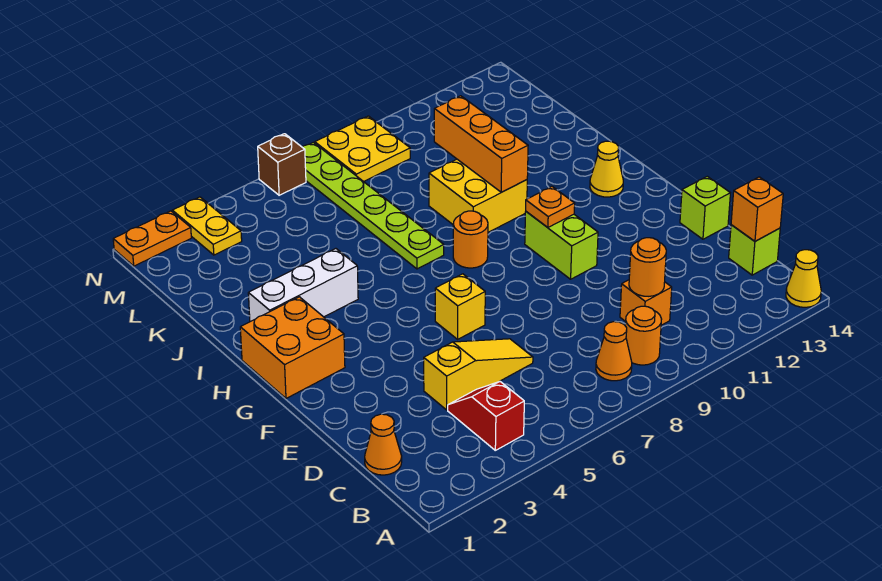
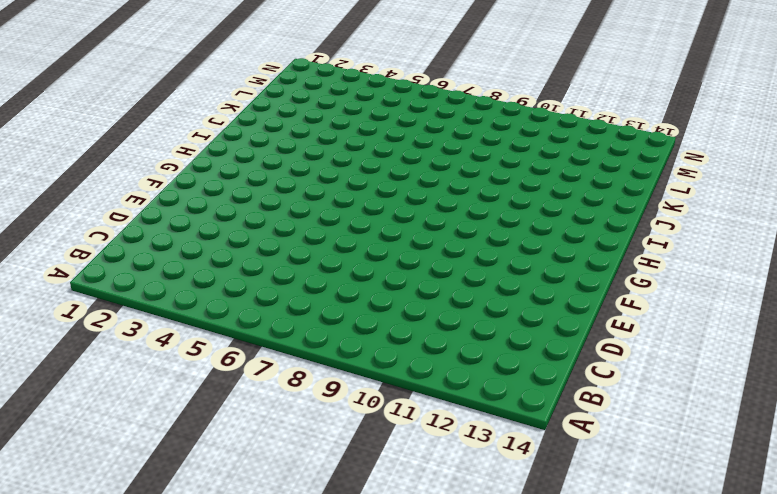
none -> yellow cone A14 level 1
none -> red slope B4:C4 level 1 top B
none -> orange cone B8 level 1

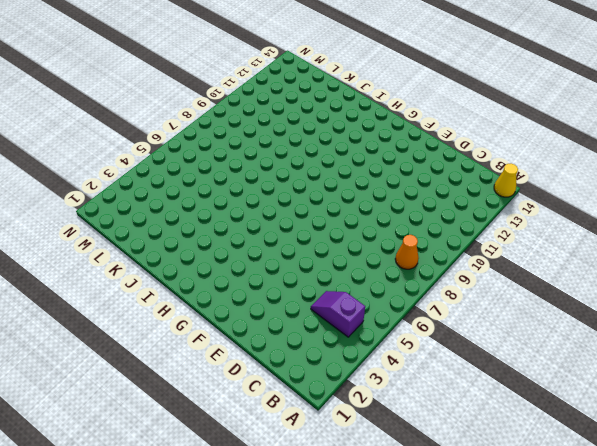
purple slope B4:C4 level 1 top B -> red slope B4:C4 level 1 top B
none -> orange round brick B9 level 1
none -> orange cone C1 level 1
none -> orange brick C10 level 1

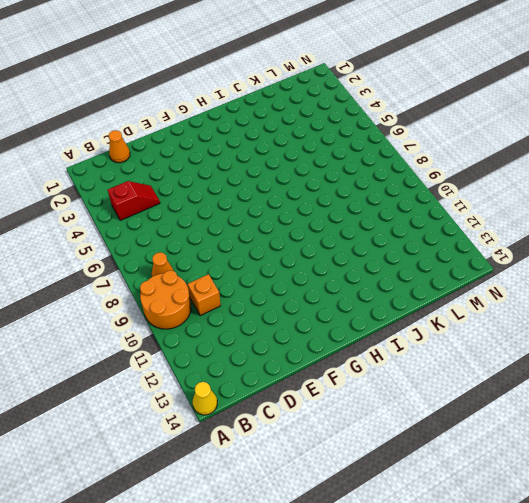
orange round brick A9:B10 level 1 -> orange round brick B9 level 1
none -> lime brick C14 level 1
none -> yellow slope D4:D6 level 1 top 4
none -> lime brick E14 level 1

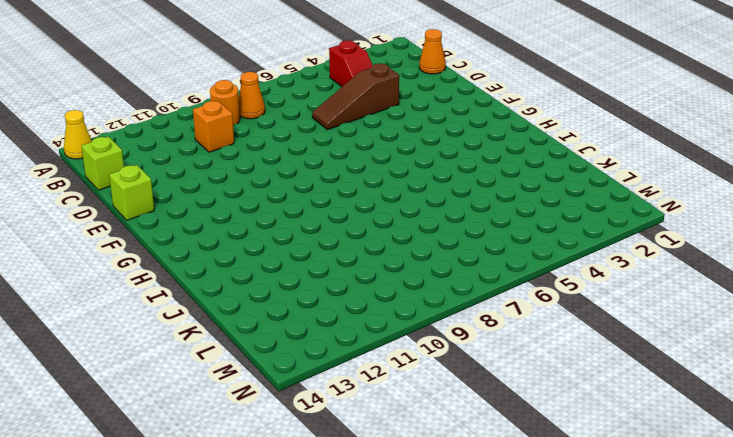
brown slope D4:D6 level 1 top 4 -> yellow slope D4:D6 level 1 top 4
none -> yellow brick F6 level 1
none -> lime brick F10:G10 level 1
none -> orange brick G1:H2 level 1

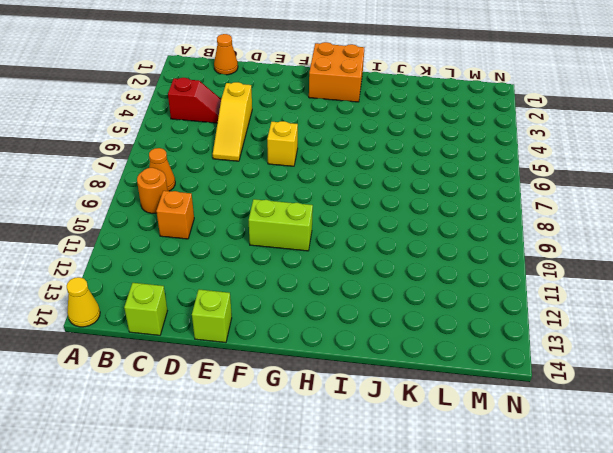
none -> orange round brick H8 level 1
none -> yellow cone H13 level 1
none -> white brick I2:I4 level 1

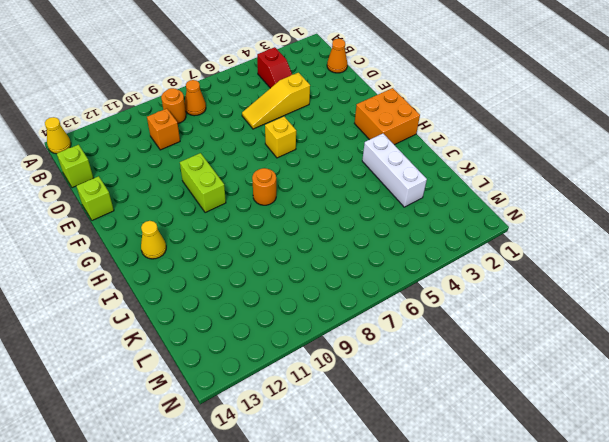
white brick I3:K3 level 1 -> white brick I2:I4 level 1
none -> lime plate I7:N7 level 1
none -> yellow brick I9:J10 level 1
none -> yellow plate M3:N3 level 1

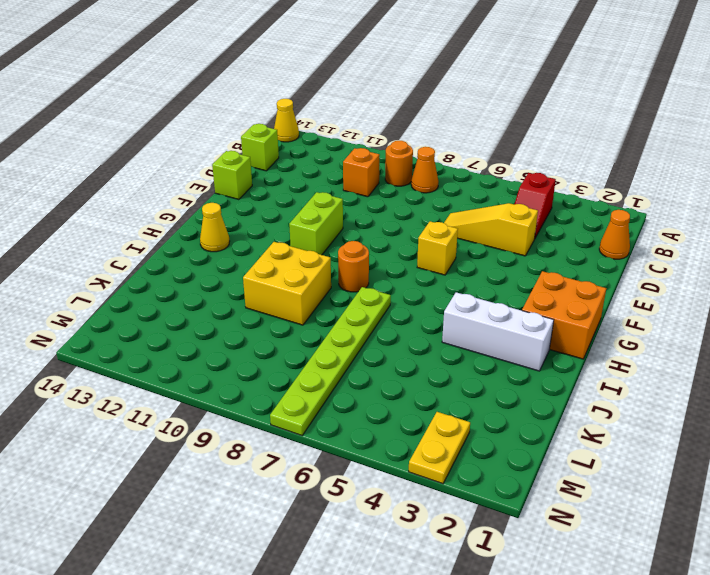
none -> yellow plate M8:N9 level 1
none -> orange plate N1:N2 level 1
none -> brown brick N6 level 1

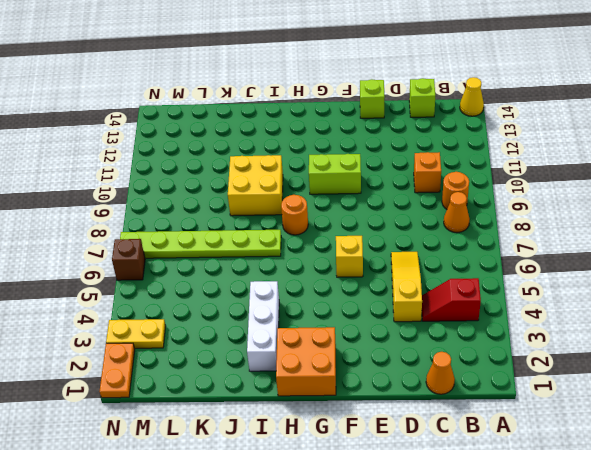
none -> yellow cone H13 level 1
none -> yellow plate M8:N9 level 1
none -> orange round brick C10 level 2

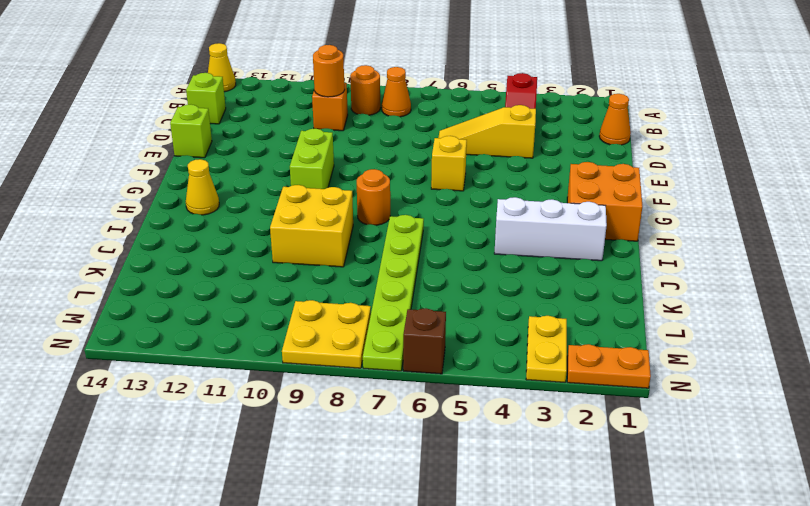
none -> orange brick C14 level 2
none -> orange plate G10 level 2
none -> orange brick I10:K10 level 2

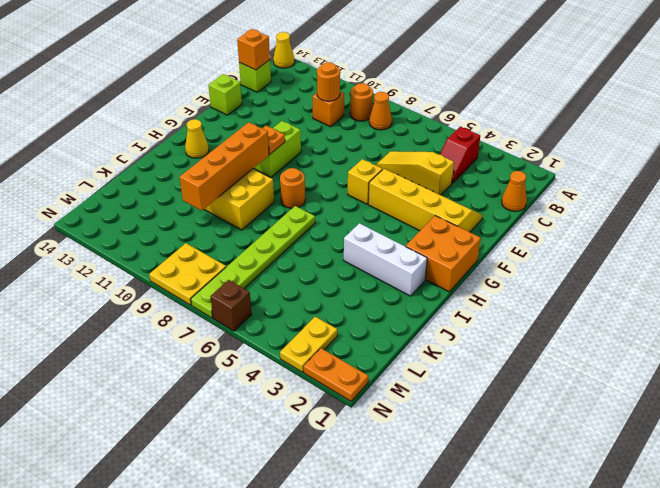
yellow slope E2:F5 level 1 top F -> none
orange brick H10:K10 level 2 -> orange brick I10:K10 level 2

